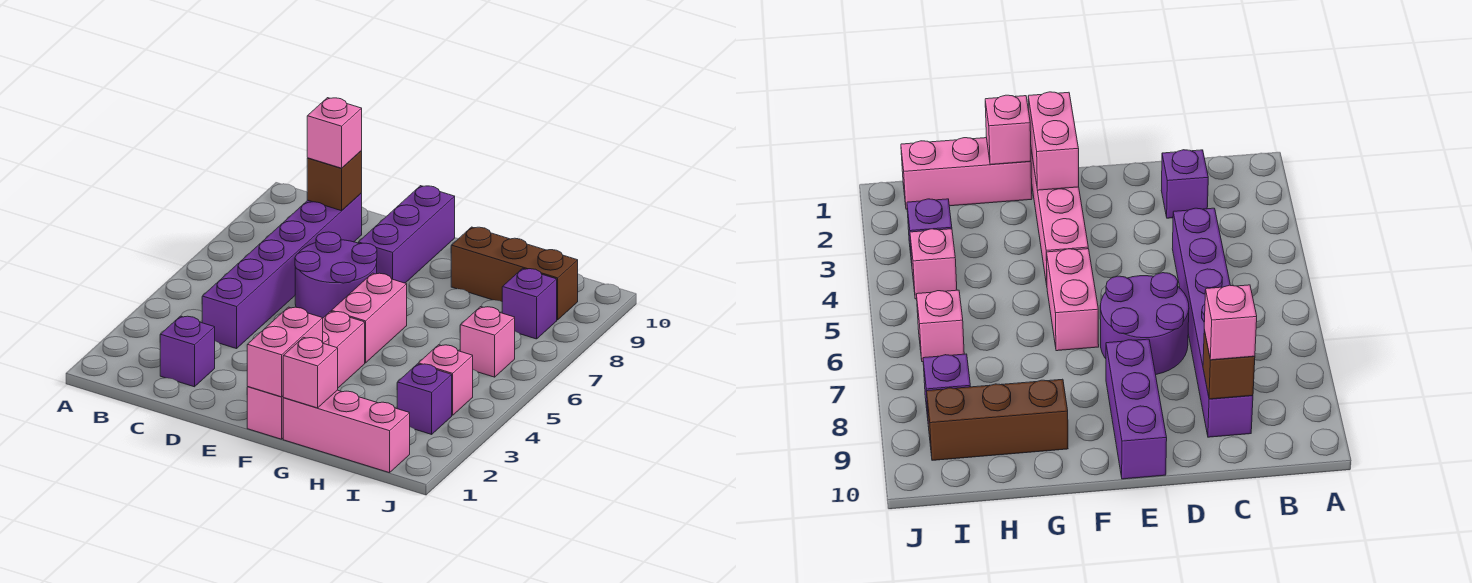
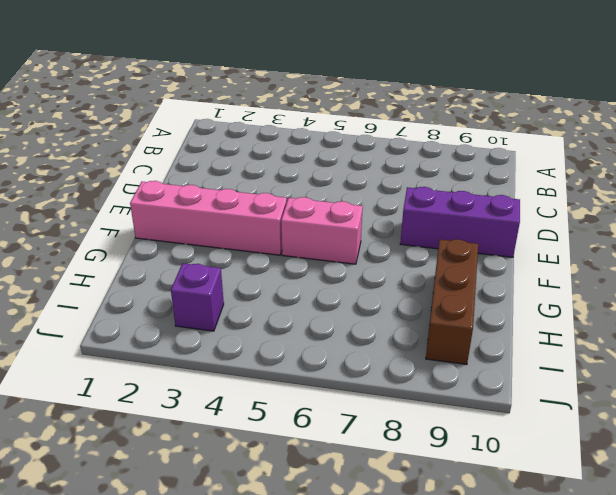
none -> purple brick C2 level 1
none -> purple brick C4:C9 level 1
none -> purple round brick D6:E7 level 1

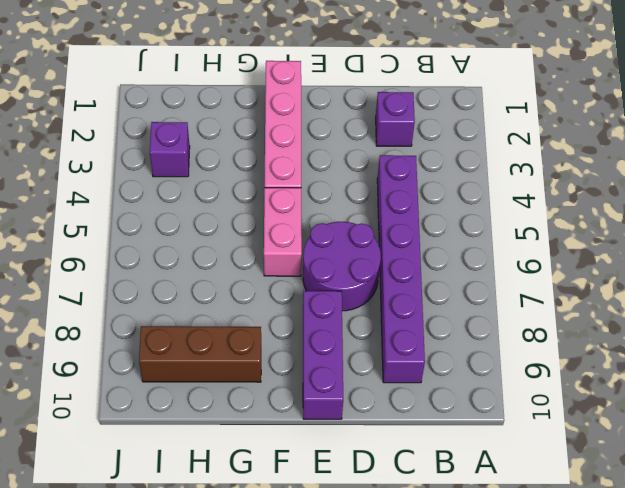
none -> pink brick G1:I1 level 1
none -> pink brick I4 level 1
none -> pink brick I6 level 1

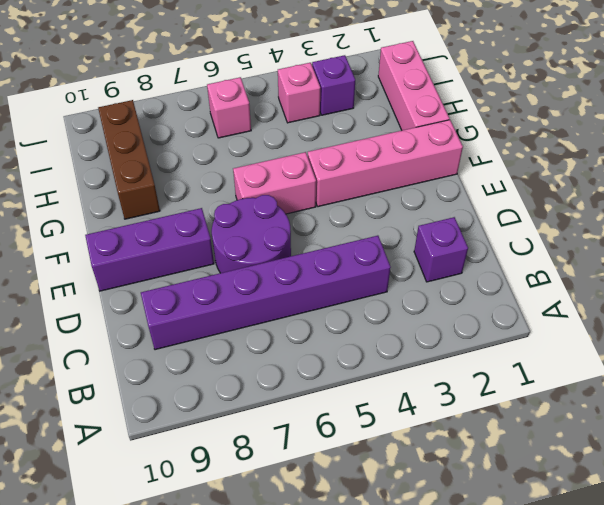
none -> purple brick I8 level 1
none -> brown brick C9 level 2
none -> pink brick F1:F2 level 2

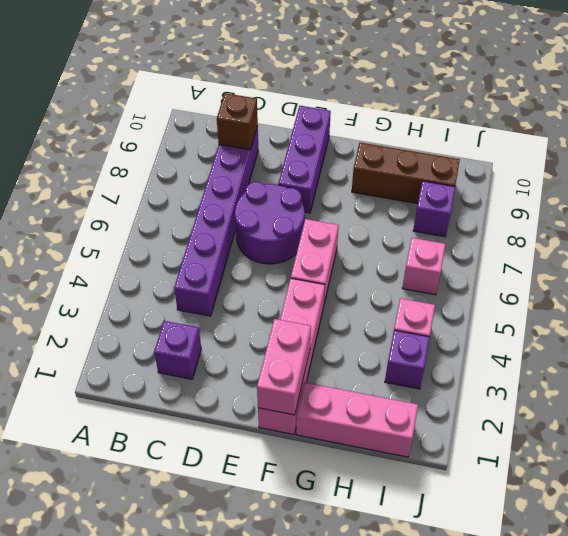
none -> pink brick G1 level 2
none -> pink brick C9 level 3

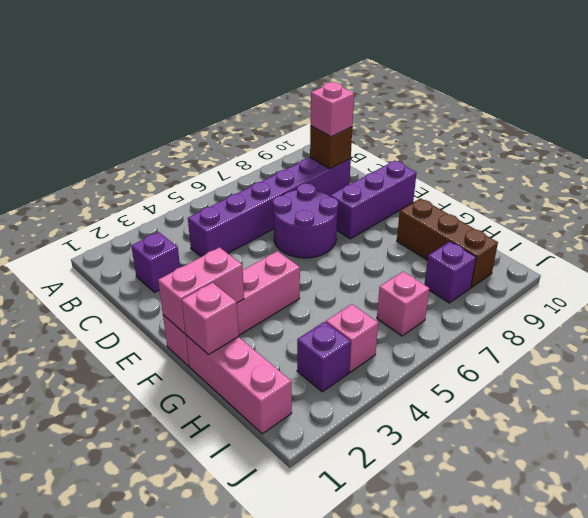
none -> pink brick F5:F6 level 1

